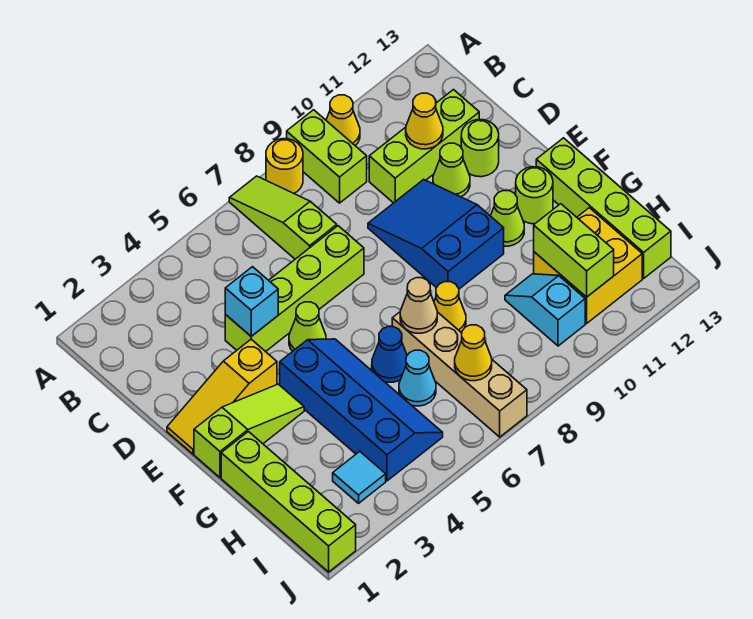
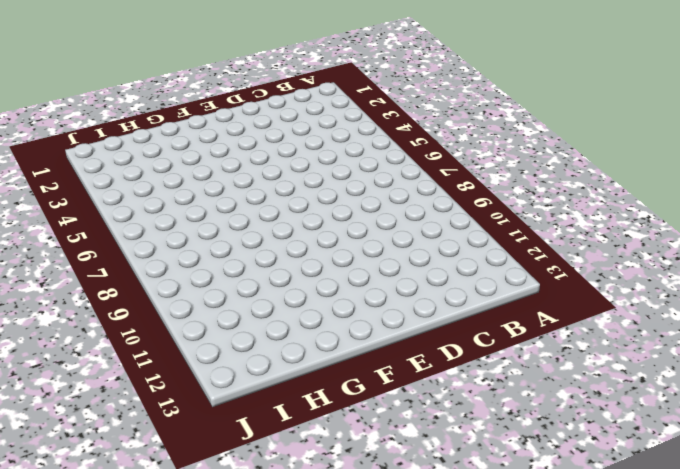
none -> lime slope A7:C7 level 1 top C
none -> yellow round brick A8 level 1
none -> lime brick A9:B9 level 1

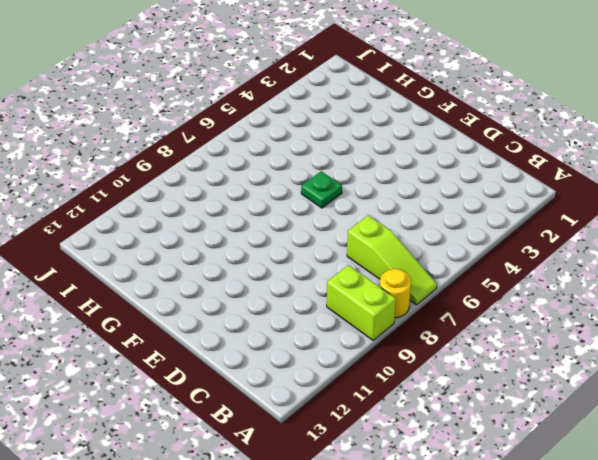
green plate F6 level 1 -> none
none -> yellow cone A10 level 1
none -> lime brick C10:C12 level 1
none -> lime brick D4:D7 level 1

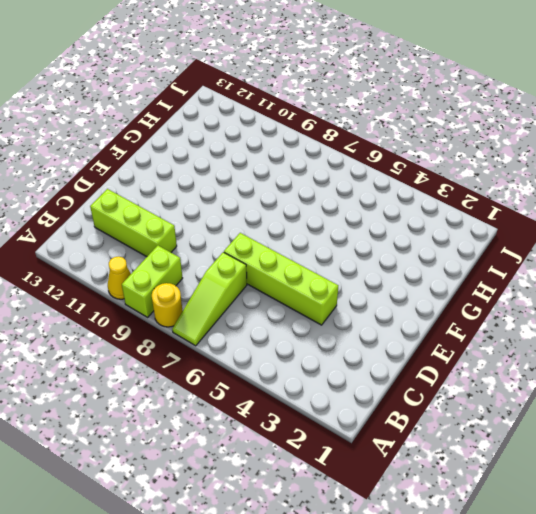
none -> blue slope D9:F10 level 1 top F
none -> lime cone D11 level 1
none -> lime round brick D12 level 1

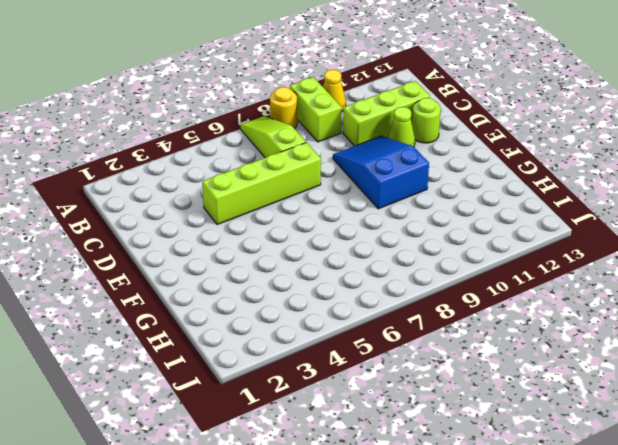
none -> yellow slope E1:E3 level 1 top 3
none -> lime cone E5 level 1
none -> lime slope F1:F3 level 1 top 1

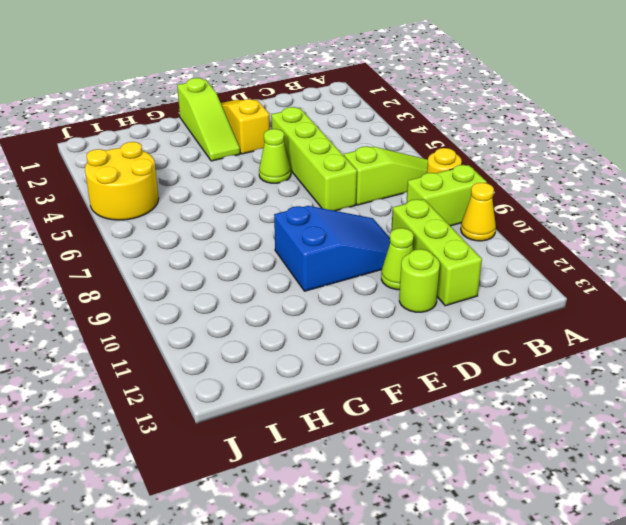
yellow round brick I4:J5 level 1 -> blue slope F4:I5 level 1 top 4
none -> lime cone F11 level 1
none -> lime round brick F12 level 1
none -> lime brick F13:I13 level 1

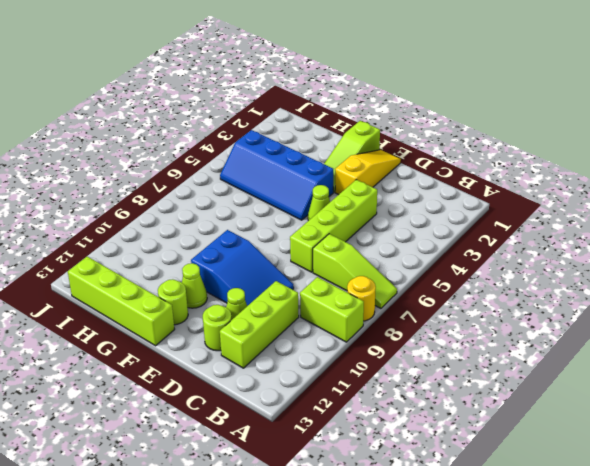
none -> yellow cone A10 level 1
none -> lime brick G1:J1 level 1
none -> blue cone G6 level 1

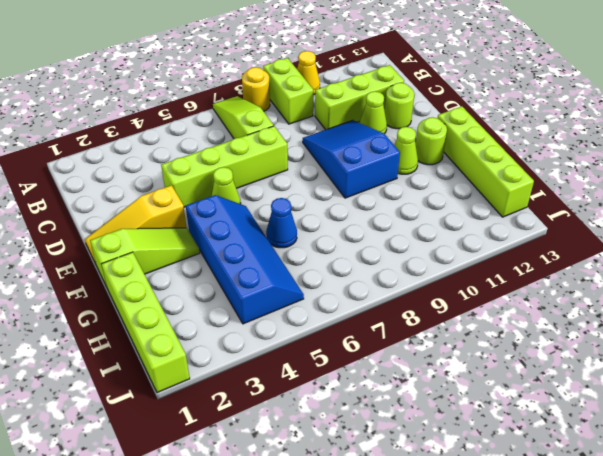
none -> tan brick G7:J7 level 1
none -> yellow cone G8 level 1
none -> cyan cone H6 level 1

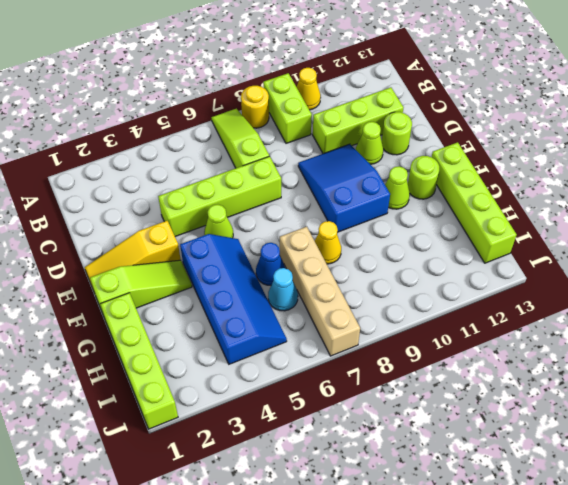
none -> cyan slope H10:I10 level 1 top I
none -> yellow brick H11:I12 level 1
none -> cyan tile I3 level 1

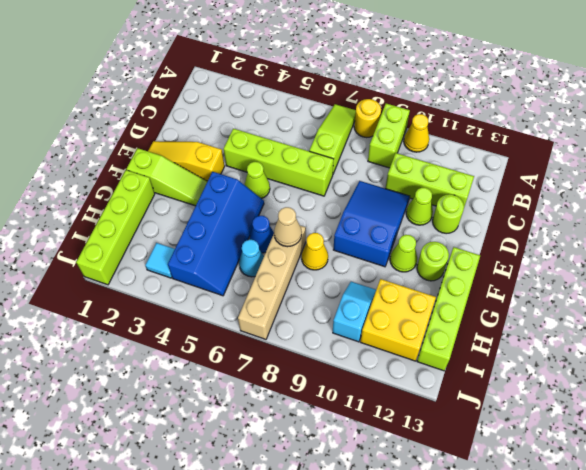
none -> yellow cone C11 level 2
none -> cyan brick D4 level 2
none -> lime brick H11:I11 level 2

